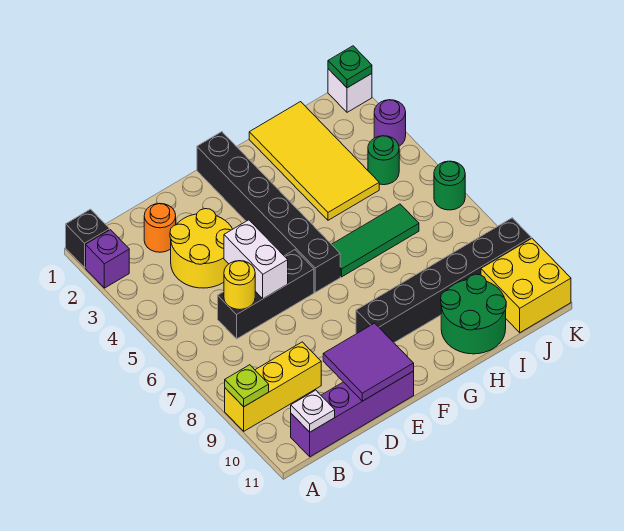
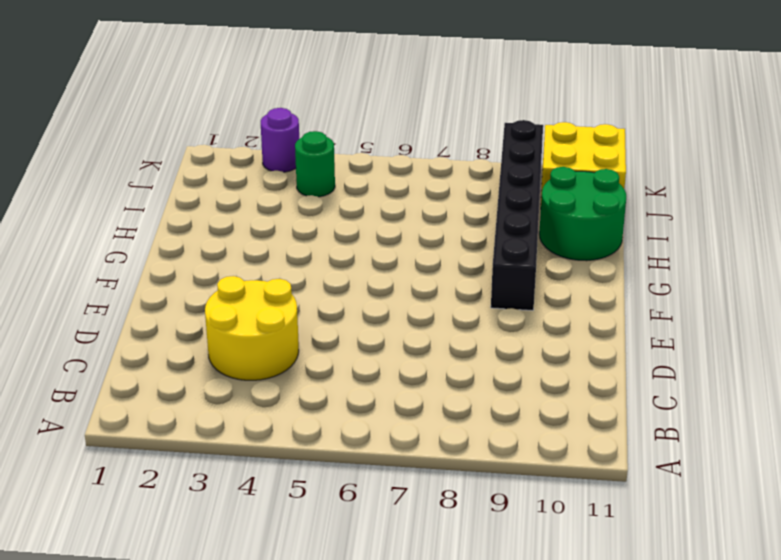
none -> black brick A1 level 1
none -> purple brick A2 level 1
none -> yellow brick A9:C9 level 1

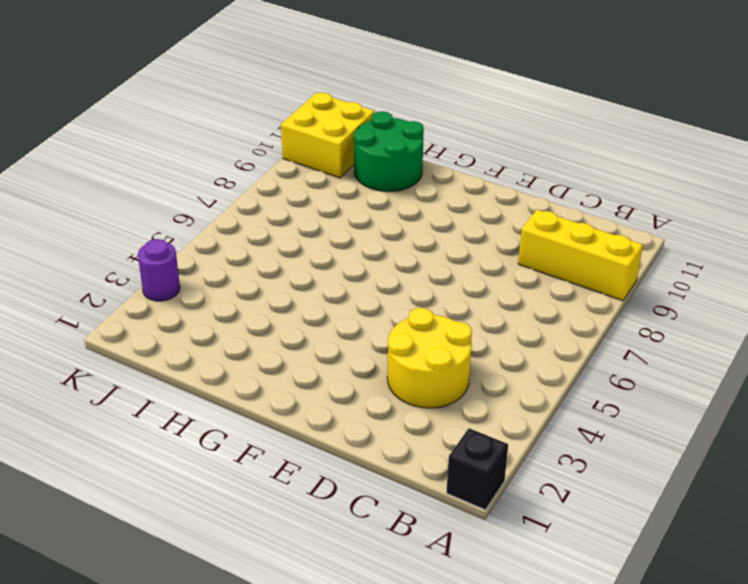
none -> purple brick A2 level 1
none -> purple brick B11:E11 level 1
none -> orange round brick C2 level 1

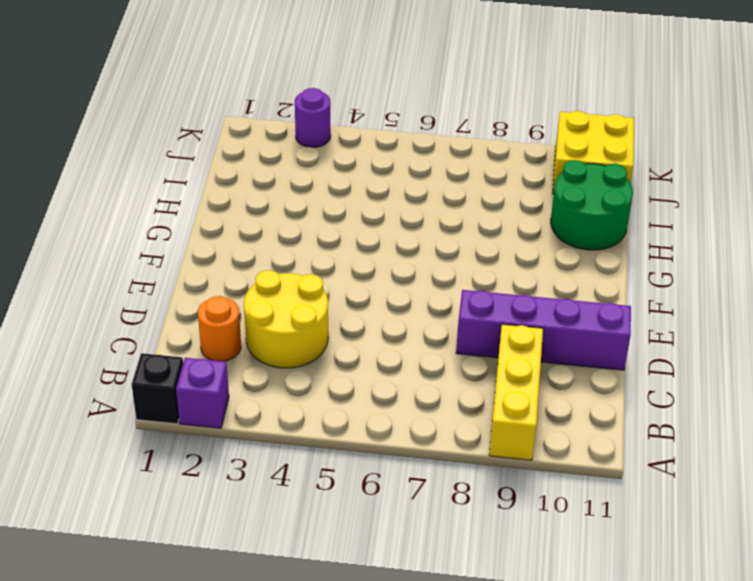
purple brick D8:D11 level 1 -> purple brick B11:E11 level 1
none -> black brick C6:E6 level 1
none -> black brick F1:F6 level 1
none -> black brick F9:K9 level 1

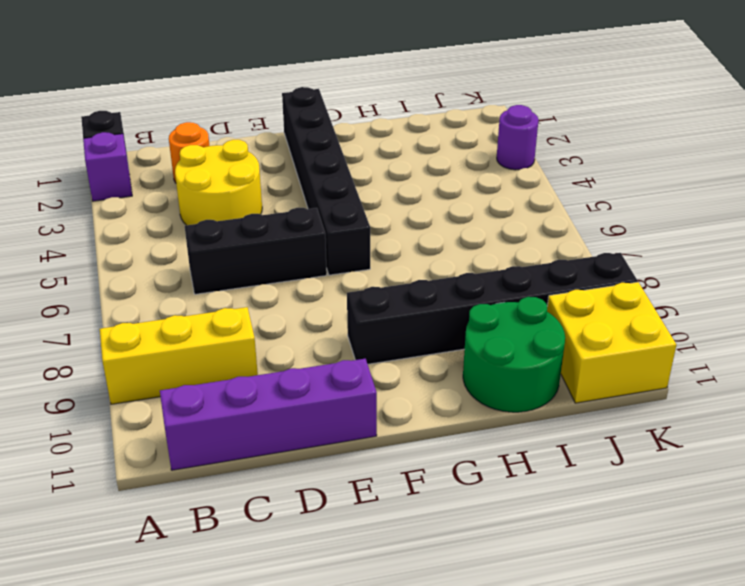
none -> green tile G6:I6 level 1
none -> yellow tile H1:I4 level 1
none -> green round brick J4 level 1

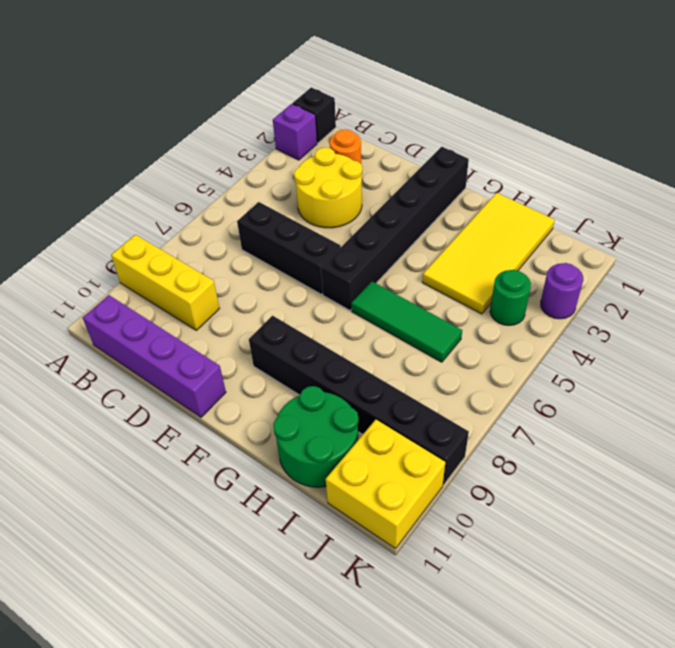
none -> white brick K1 level 1
none -> green round brick K6 level 1
none -> lime plate A9 level 2

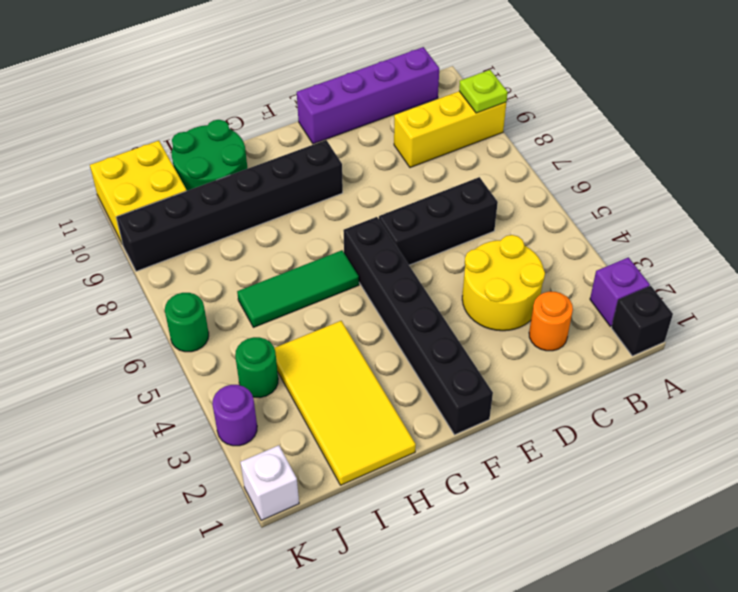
none -> white plate B11 level 2
none -> yellow round brick C6 level 2
none -> white brick D5:D6 level 2

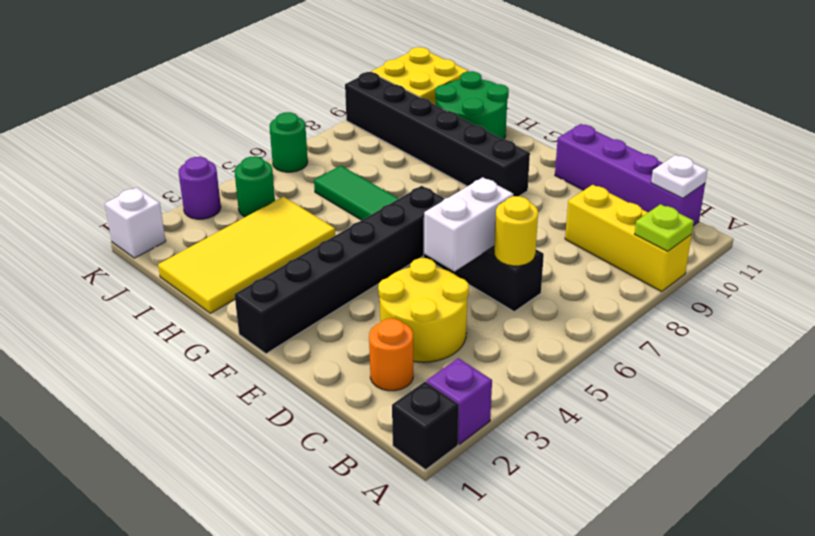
none -> purple tile D10:E11 level 2
none -> green plate K1 level 2

